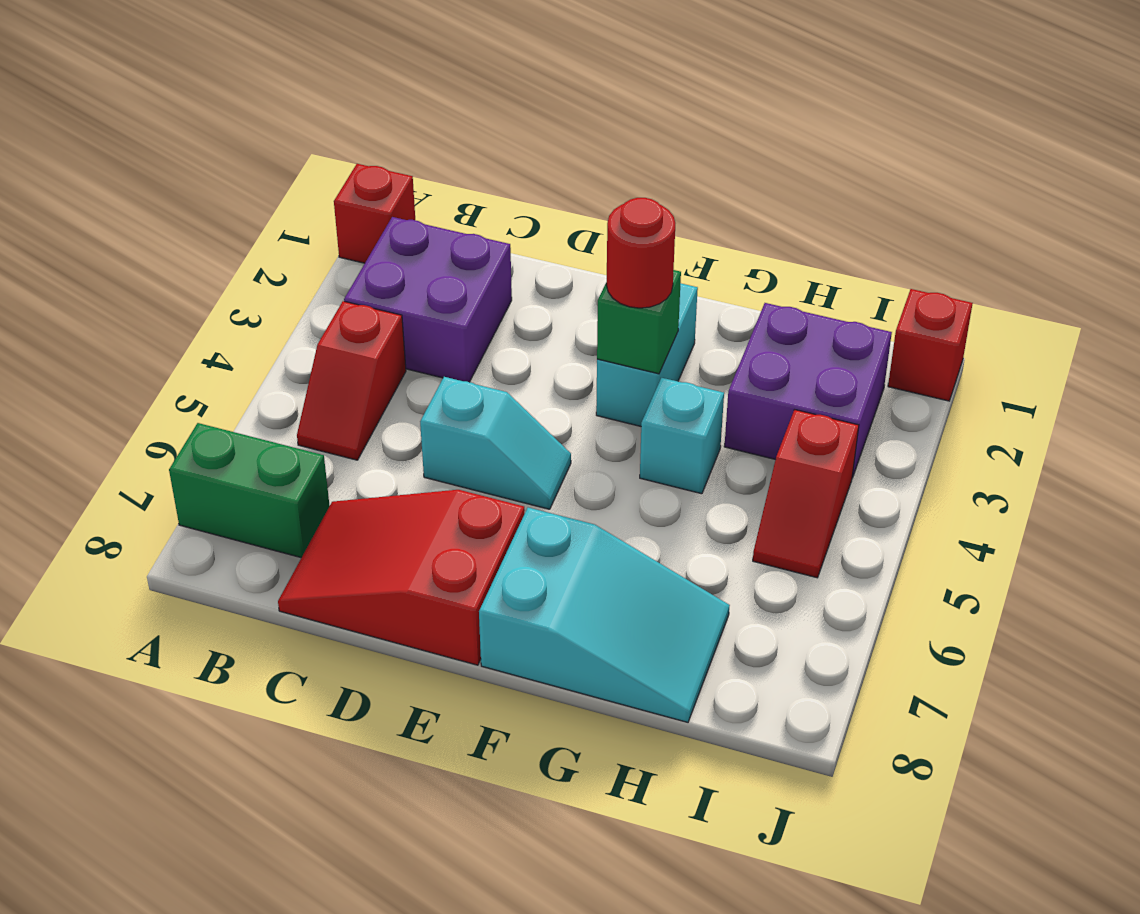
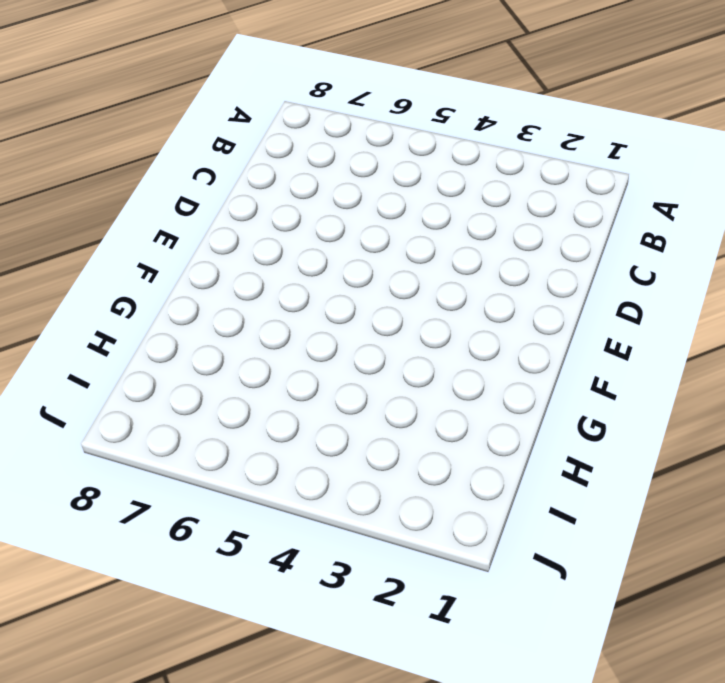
none -> red brick A1 level 1
none -> green brick A7:B7 level 1
none -> purple brick B2:C3 level 1

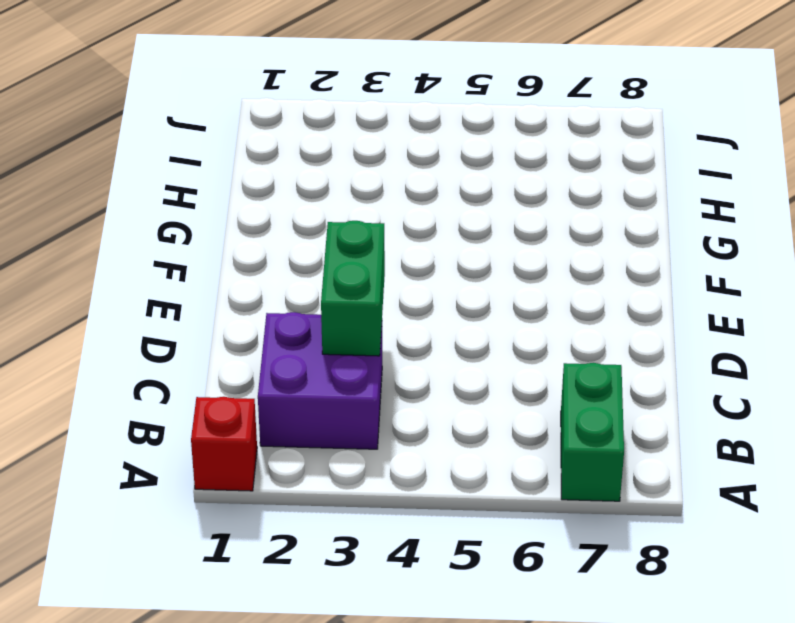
green brick C3:D3 level 2 -> none
none -> red slope B4:B5 level 1 top 4
none -> red slope C7:E8 level 1 top E
none -> cyan slope D5:E5 level 1 top D

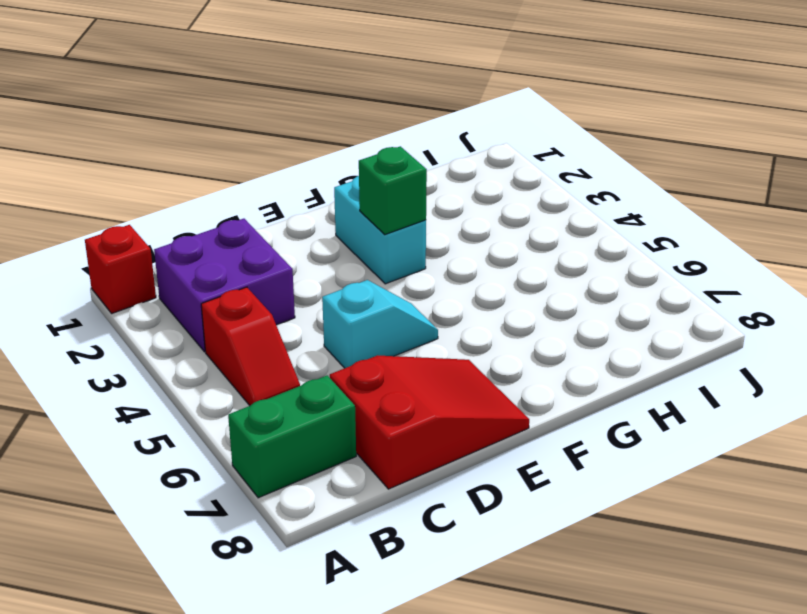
red slope C7:E8 level 1 top C -> red slope C7:E8 level 1 top E
none -> cyan slope F7:H8 level 1 top F
none -> cyan brick G4 level 1
none -> purple brick H2:I3 level 1

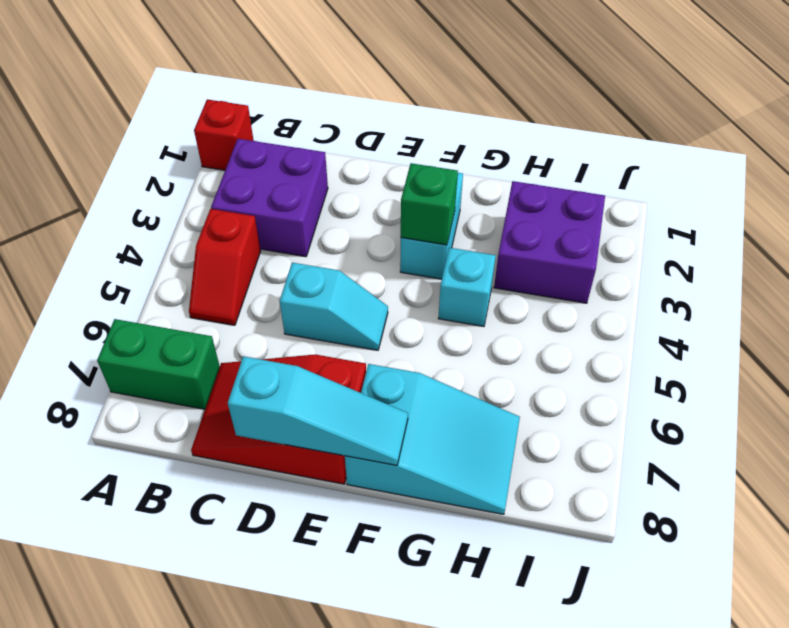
cyan slope D8:F8 level 2 top D -> none
none -> red slope I4:I5 level 1 top 4
none -> red brick J1 level 1
none -> red round brick F3 level 3

